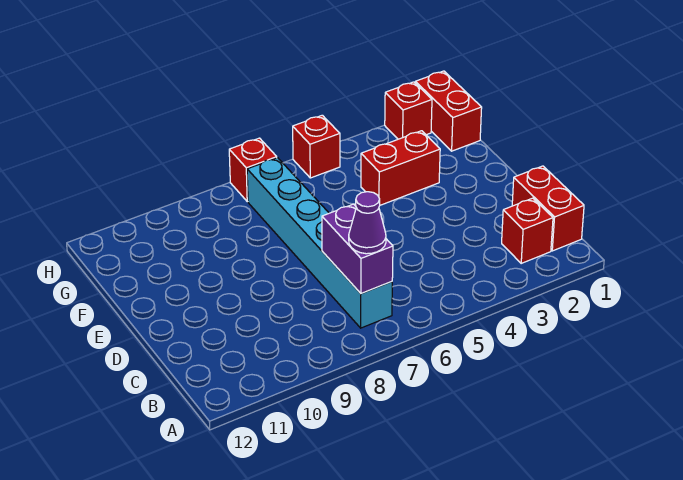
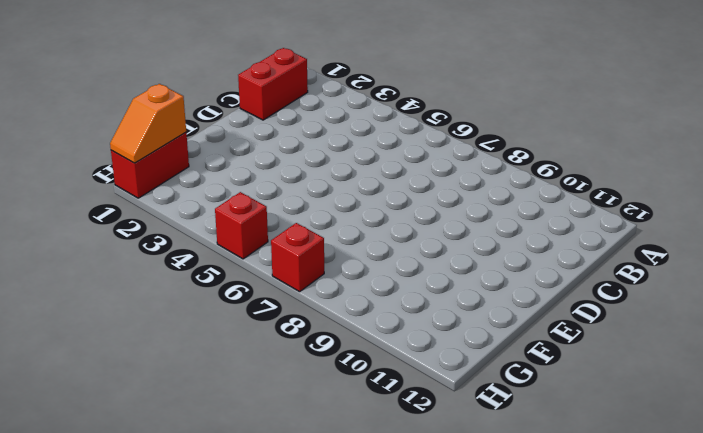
orange slope G1:H1 level 2 top G -> none
none -> red brick B2 level 1
none -> cyan brick B7:G7 level 1

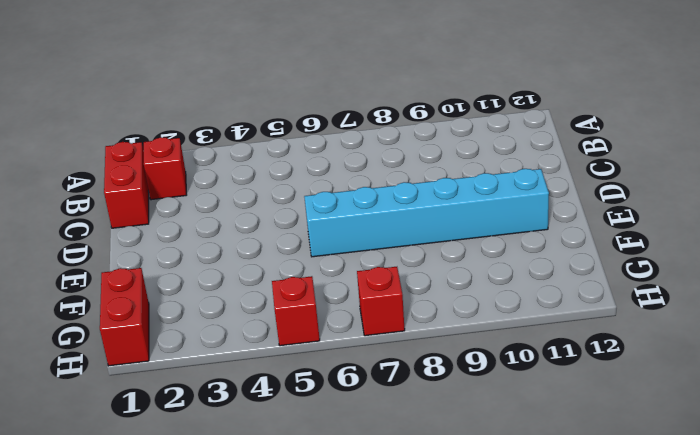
cyan brick E6:E11 level 1 -> cyan brick B7:G7 level 1
none -> red brick F3:F4 level 1
none -> red brick H2 level 1

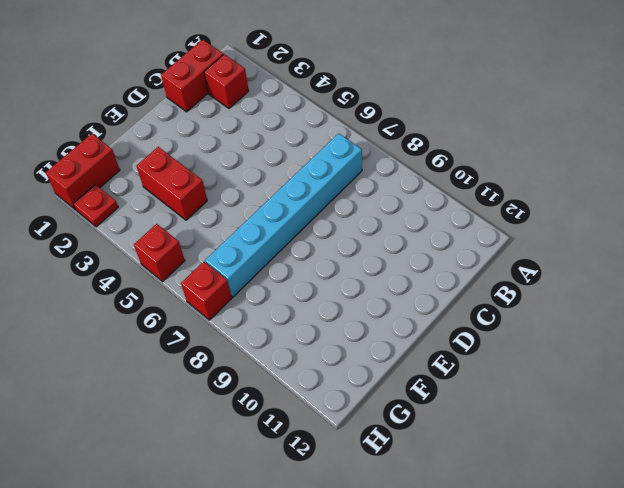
red plate H2 level 1 -> red brick H2 level 1
none -> purple brick B7:C7 level 2
none -> purple cone B7 level 3

